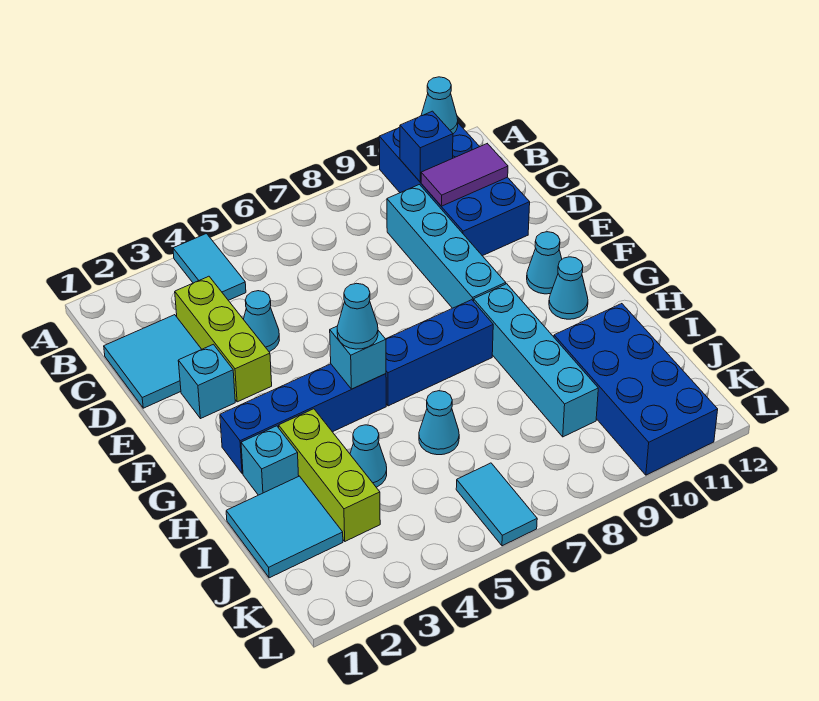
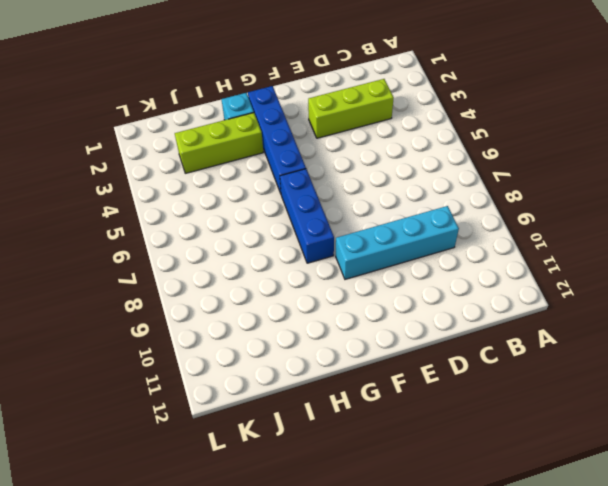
none -> cyan tile A4:B4 level 1
none -> blue brick A10:D11 level 1
none -> cyan tile C1:D2 level 1

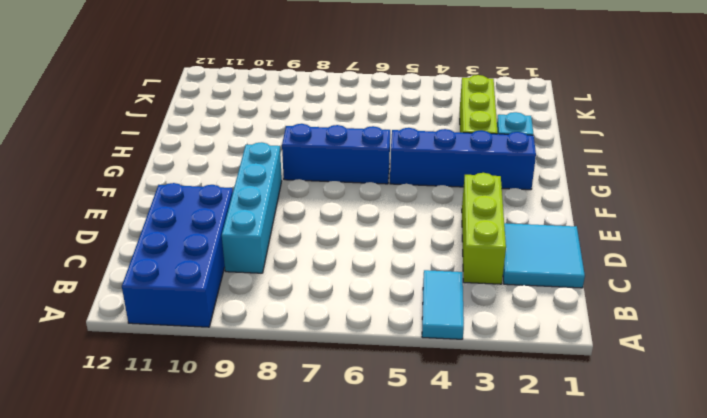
none -> cyan cone D4 level 1
none -> cyan brick E2 level 1
none -> cyan cone F11 level 1

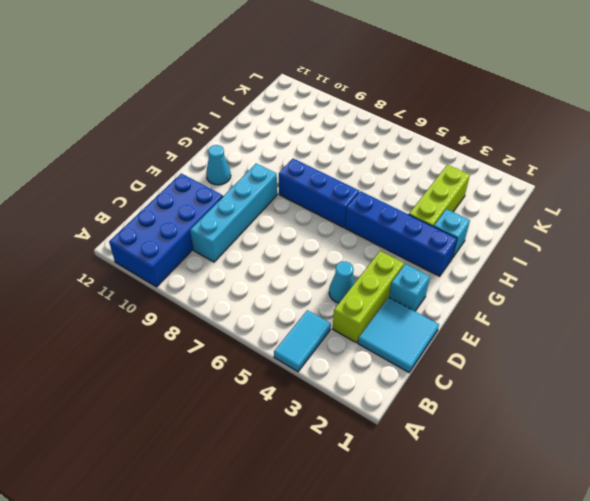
none -> cyan brick G9:J9 level 1
none -> cyan cone G11 level 1
none -> cyan tile I1:J2 level 1

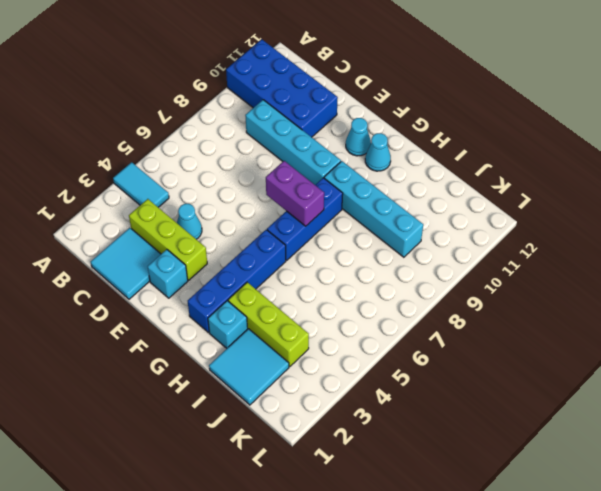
purple brick F7:G7 level 2 -> none
none -> cyan cone I4 level 1
none -> cyan cone I6 level 1
none -> blue brick I10:L11 level 1

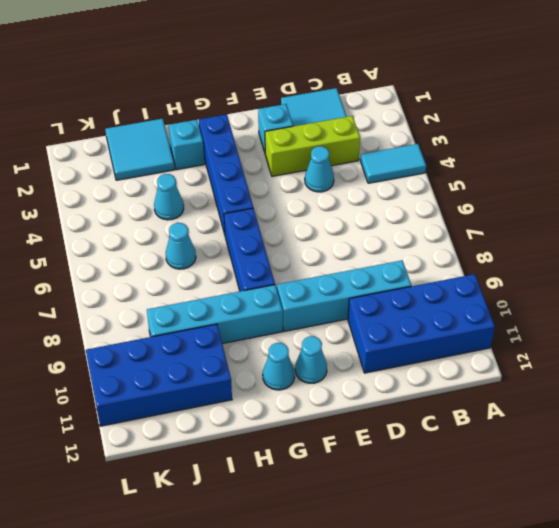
none -> lime brick H3:J3 level 1
none -> cyan tile K6:L6 level 1
none -> cyan cone A11 level 2

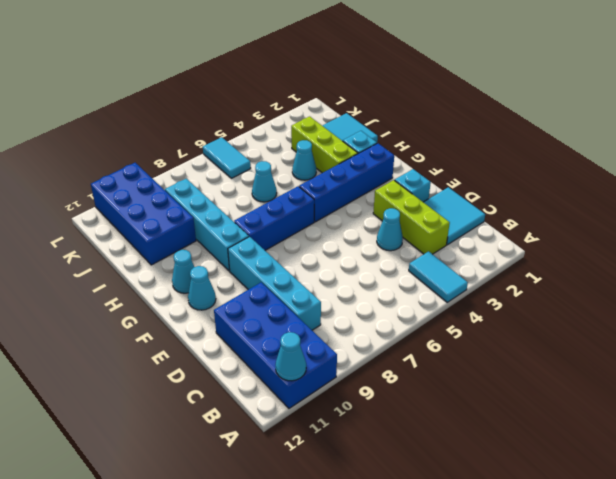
none -> blue brick B10 level 2
none -> purple tile C10:C11 level 2
none -> cyan brick G5 level 2

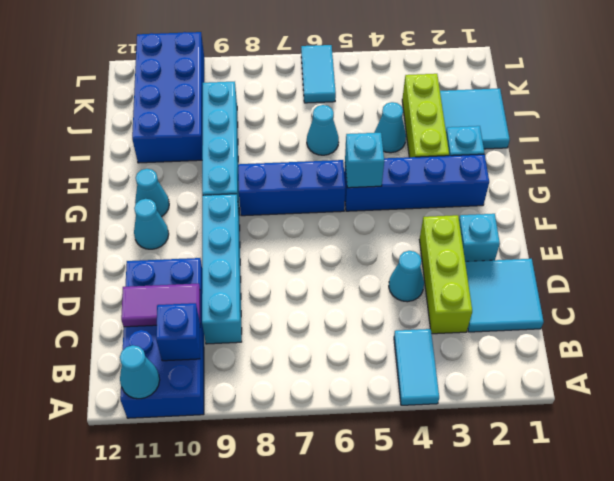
none -> cyan cone G5 level 3

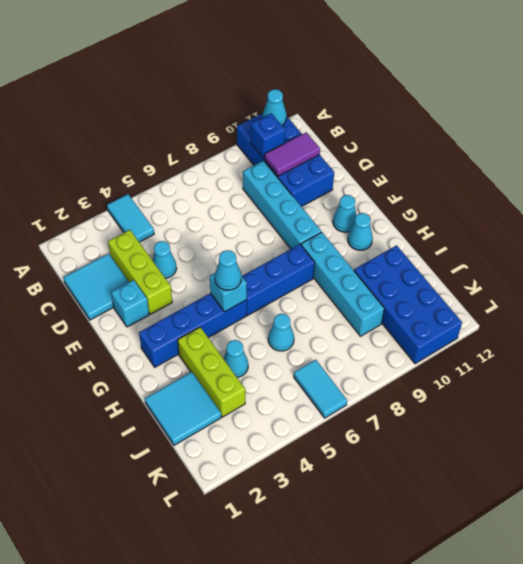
none -> cyan brick H2 level 1

